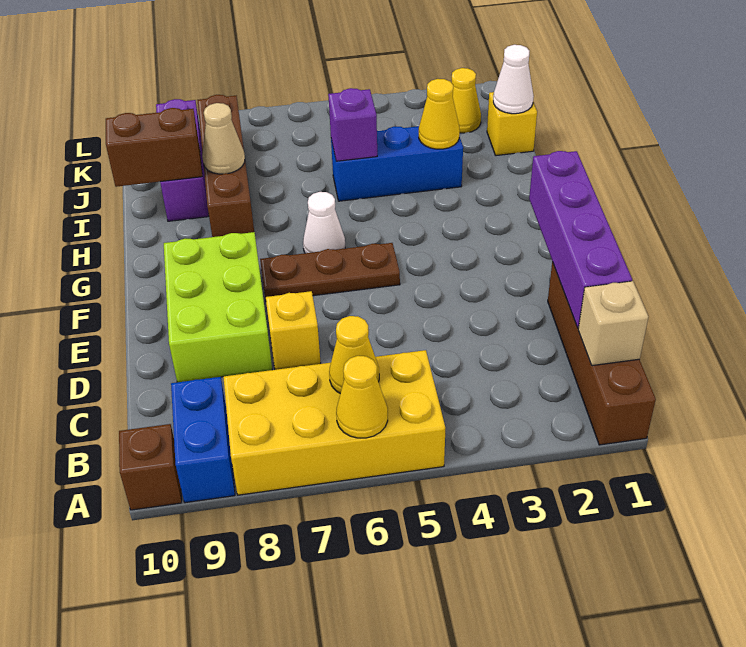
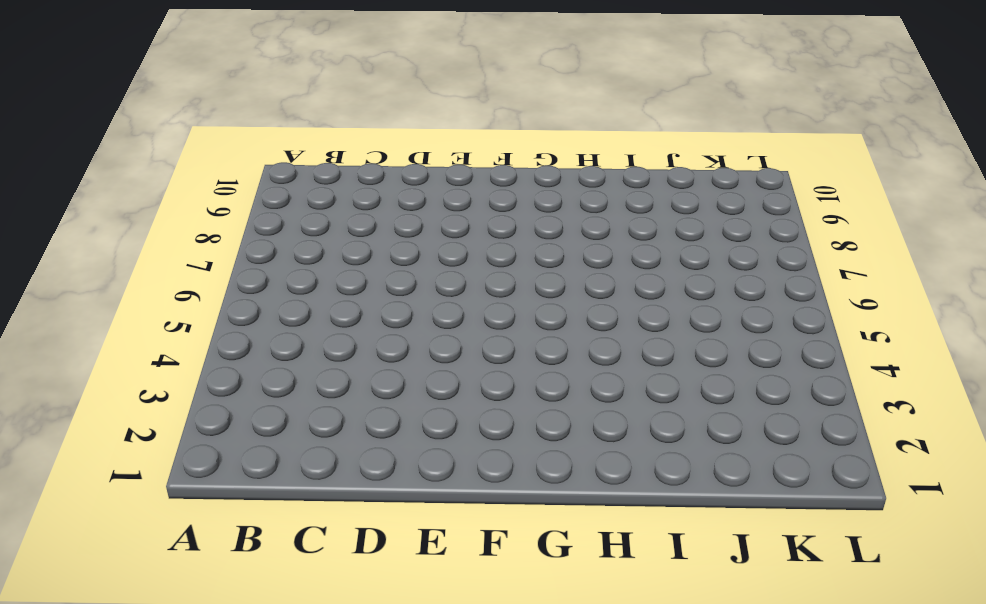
none -> brown brick A1:D1 level 1
none -> yellow brick A5:B8 level 1
none -> blue brick A9:B9 level 1

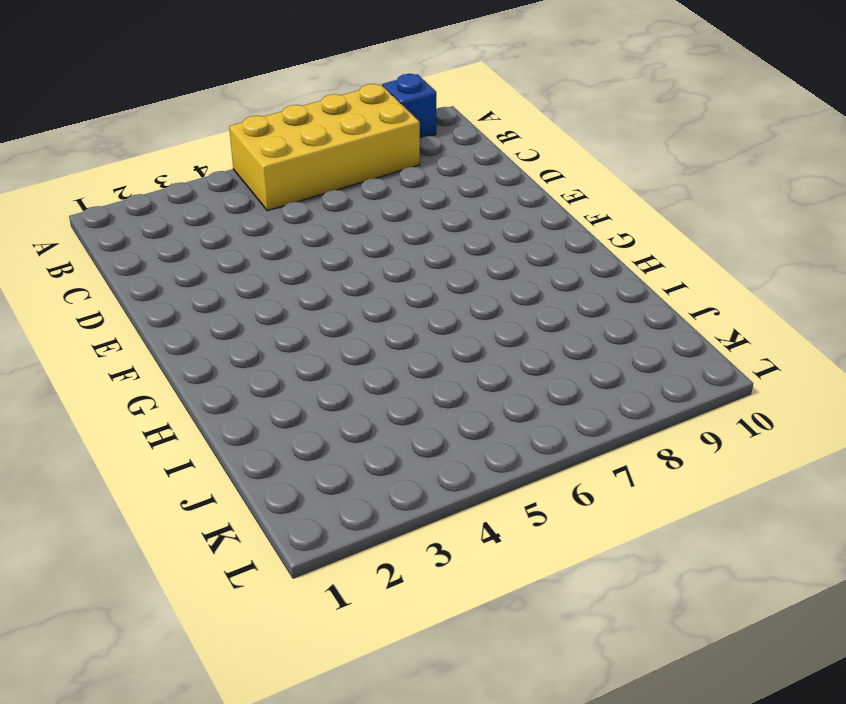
blue brick A9 level 1 -> blue brick A9:B9 level 1
none -> brown brick A1:D1 level 1
none -> brown brick A10 level 1
none -> yellow brick D7 level 1

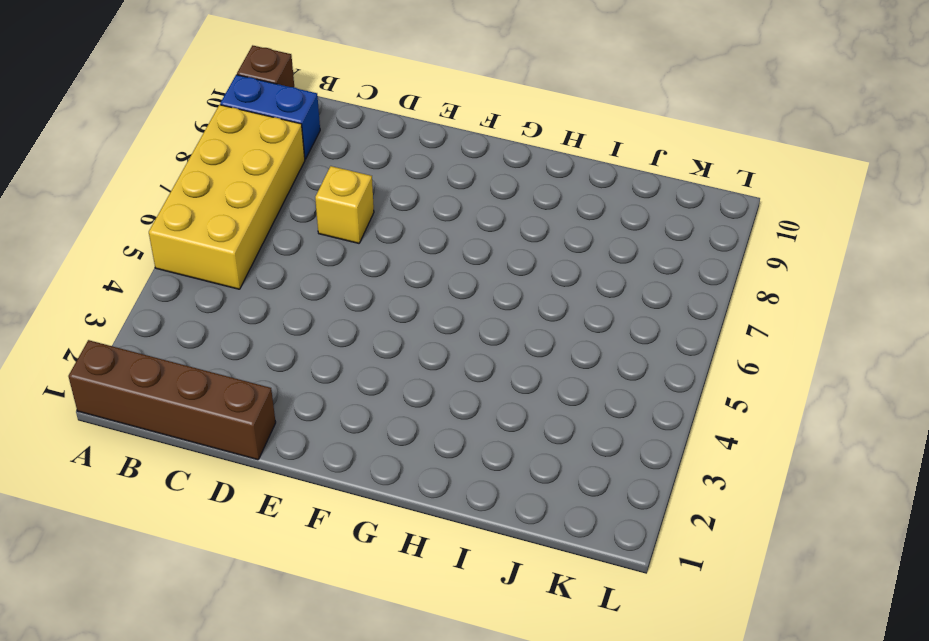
none -> lime brick D8:F9 level 1
none -> brown plate F5:F7 level 1
none -> white cone G6 level 1

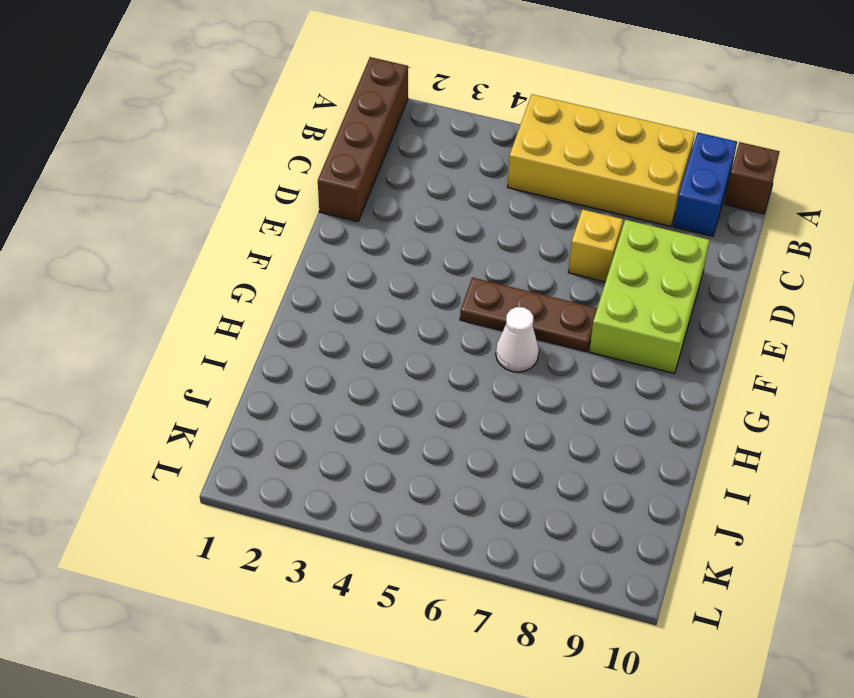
none -> brown brick H8:K8 level 1
none -> blue brick I3:I5 level 1
none -> purple brick I9:K9 level 1

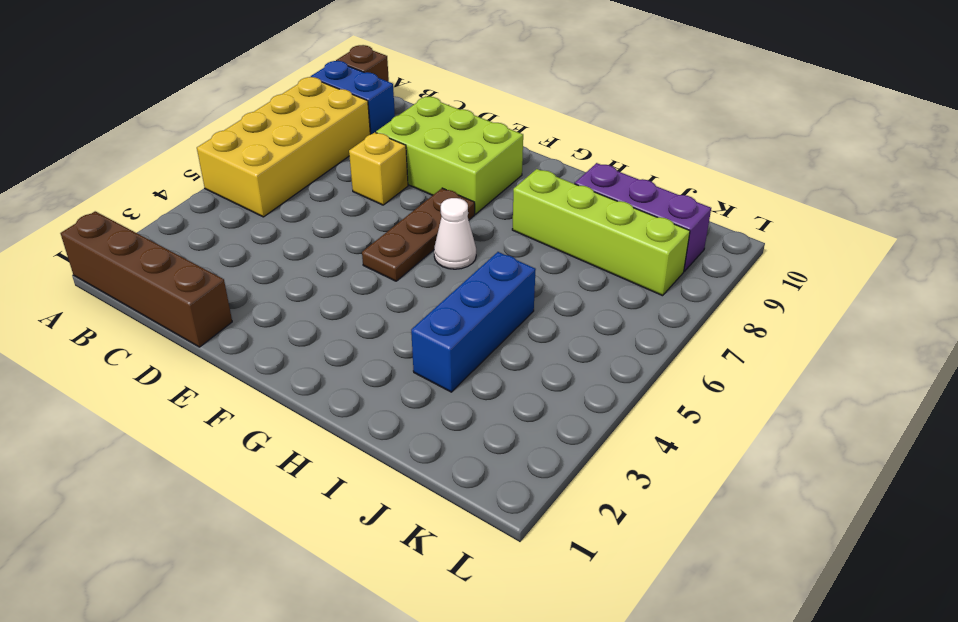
lime brick H8:K8 level 1 -> brown brick H8:K8 level 1
none -> yellow brick J1 level 1
none -> yellow cone K2 level 1
none -> yellow cone A6 level 2

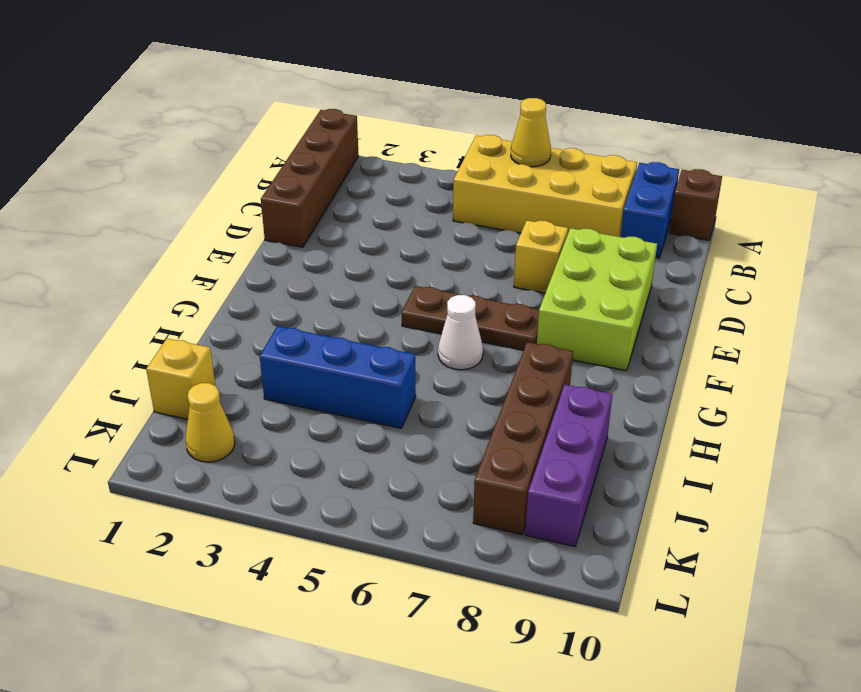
none -> tan brick B1 level 2
none -> yellow cone B6 level 2
none -> purple brick C1:F1 level 2

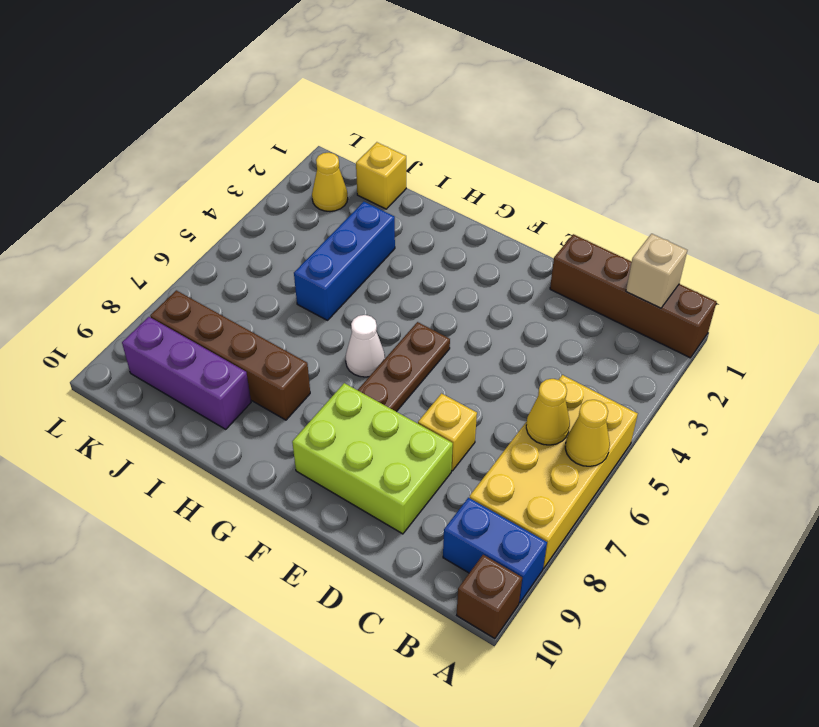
none -> purple brick C1:F1 level 2
none -> yellow cone I3 level 2
none -> purple brick I5 level 2

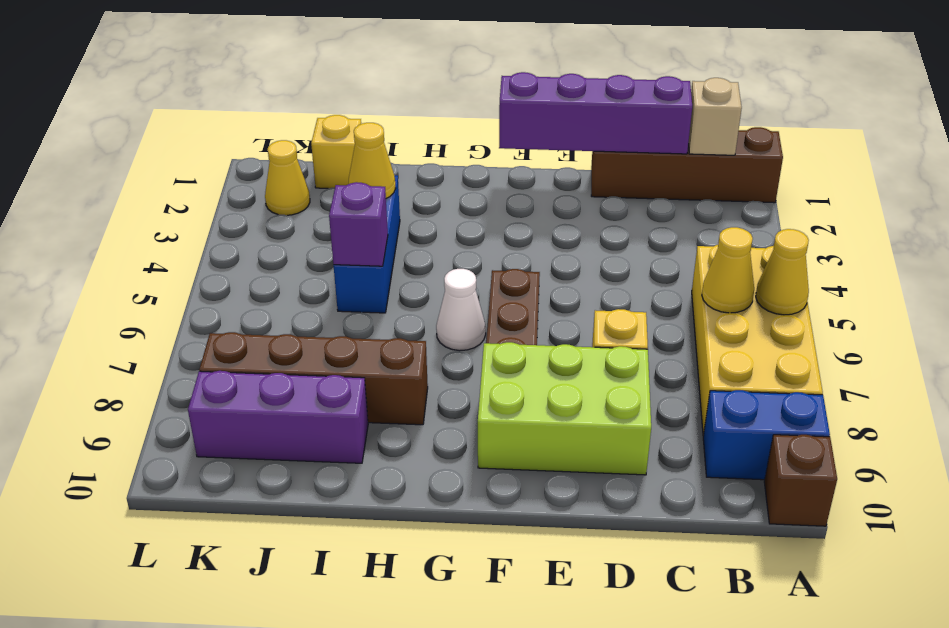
none -> tan cone I8 level 2
none -> brown brick I9:I10 level 2
none -> white cone J1 level 2

